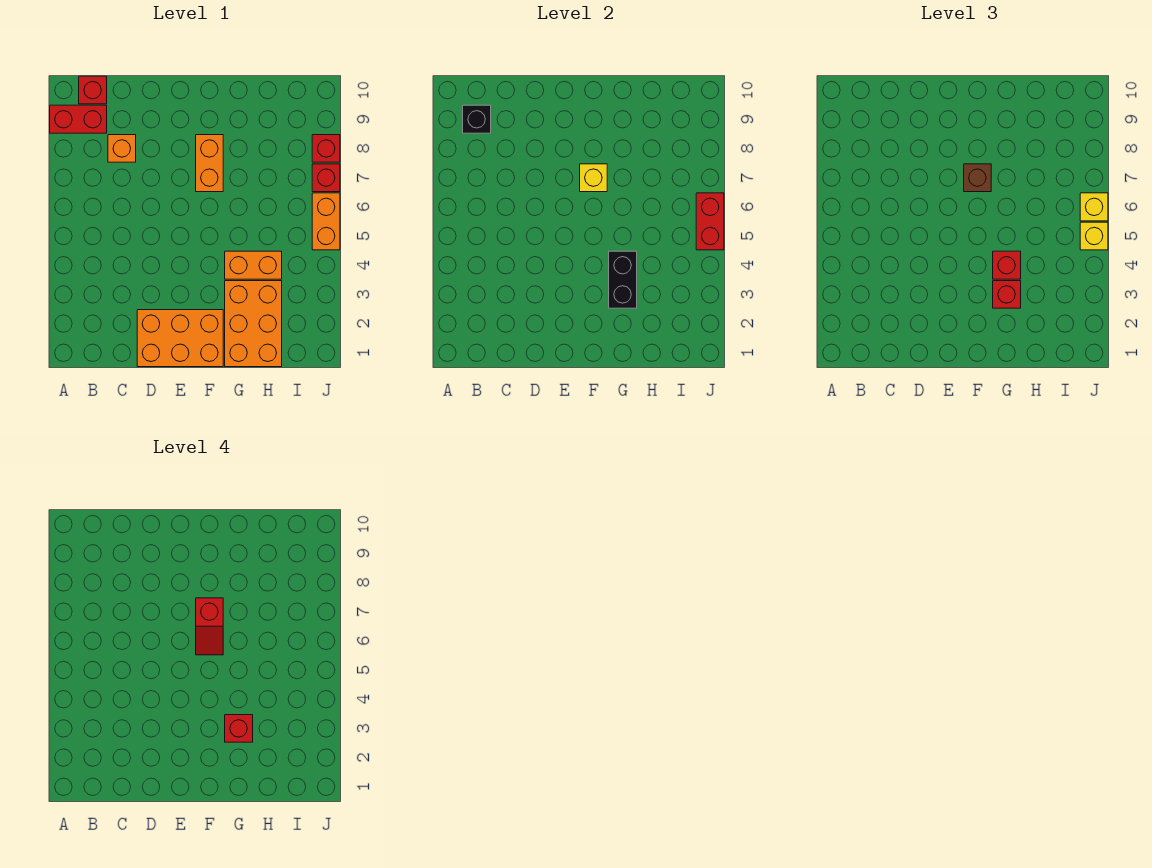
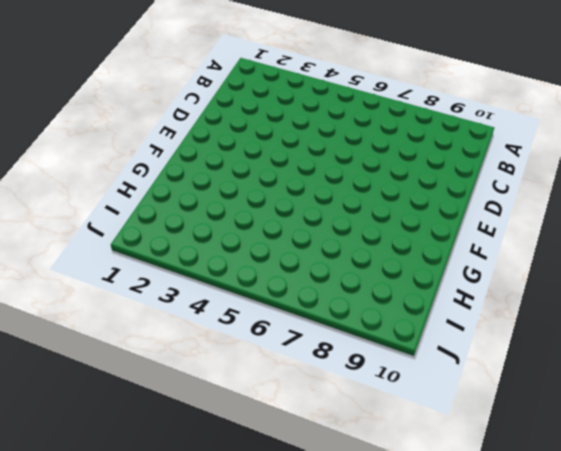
none -> red brick A9:B9 level 1
none -> red brick B10 level 1
none -> orange brick C8 level 1

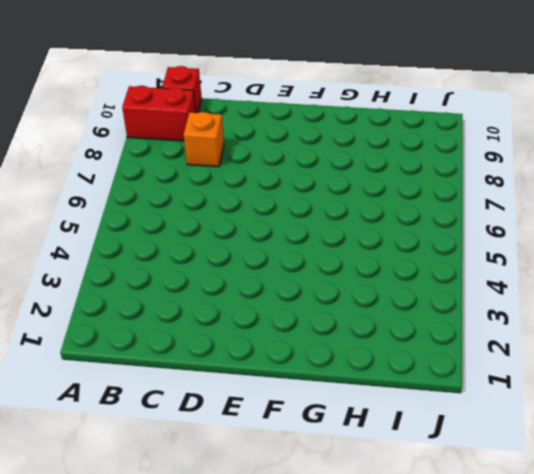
none -> orange brick D1:F2 level 1
none -> orange brick F7:F8 level 1
none -> orange brick G1:H3 level 1

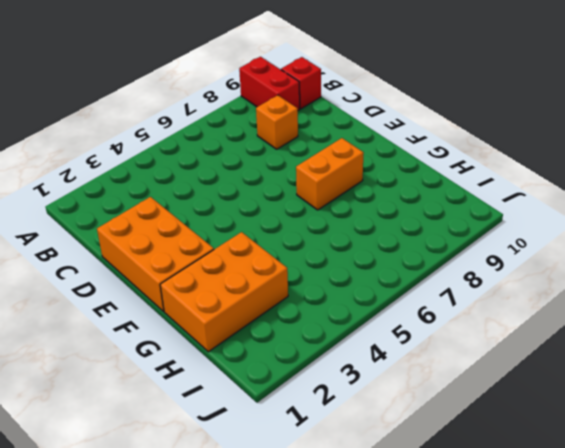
none -> orange brick G4:H4 level 1
none -> orange brick J5:J6 level 1
none -> red brick J7 level 1

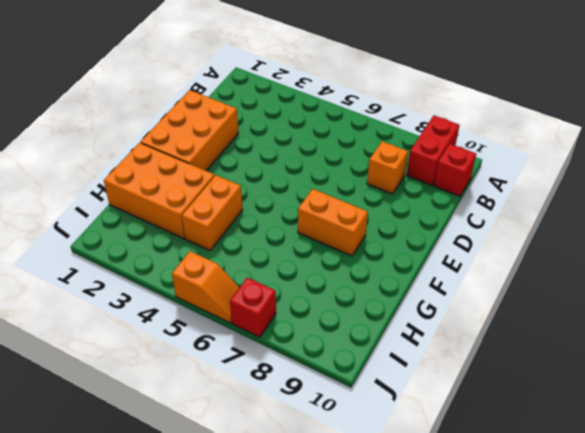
orange slope J5:J6 level 1 top 5 -> orange brick J5:J6 level 1
none -> red brick J8 level 1
none -> black brick B9 level 2
none -> yellow brick F7 level 2

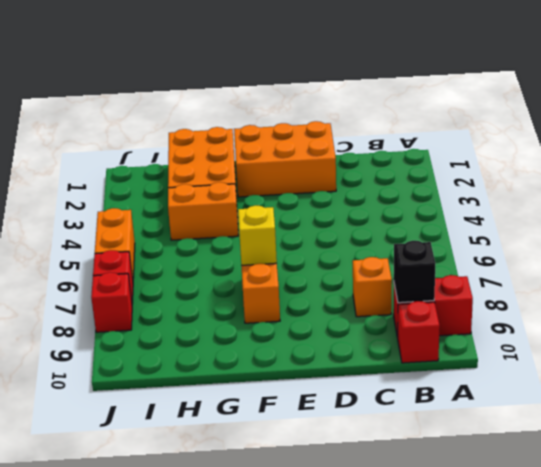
none -> black brick G3:G4 level 2
none -> red brick J5:J6 level 2
none -> brown brick F7 level 3

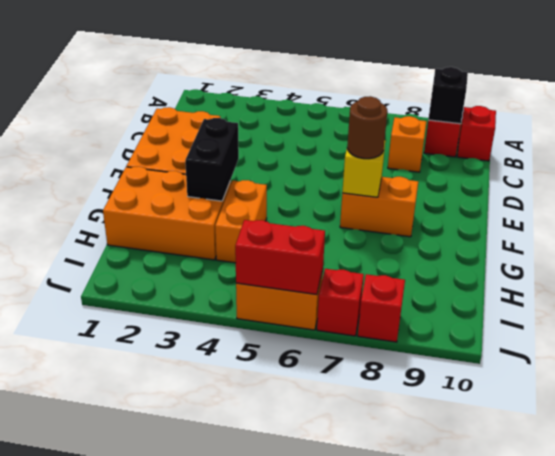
black brick F3:G3 level 2 -> black brick G3:G4 level 2
brown round brick F7 level 3 -> brown brick F7 level 3
none -> red brick G3 level 3
none -> red brick G4 level 3
none -> yellow brick J5 level 3

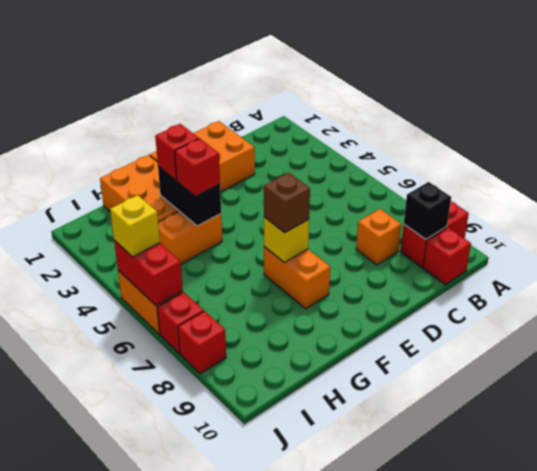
none -> yellow brick J6 level 3
none -> red slope F6:F7 level 4 top 7
none -> red brick G3 level 4

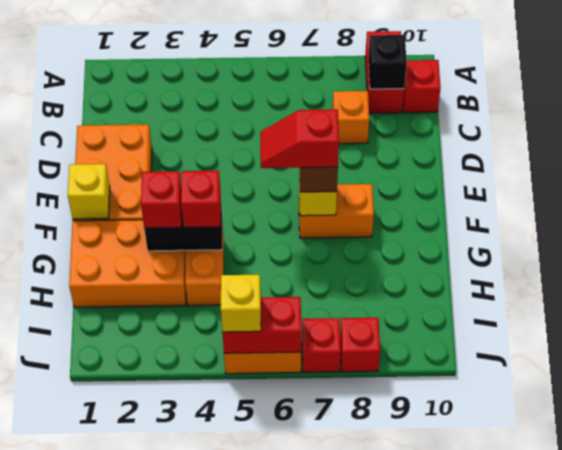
yellow brick F1 level 2 -> yellow brick J6 level 3
none -> red brick G3 level 4

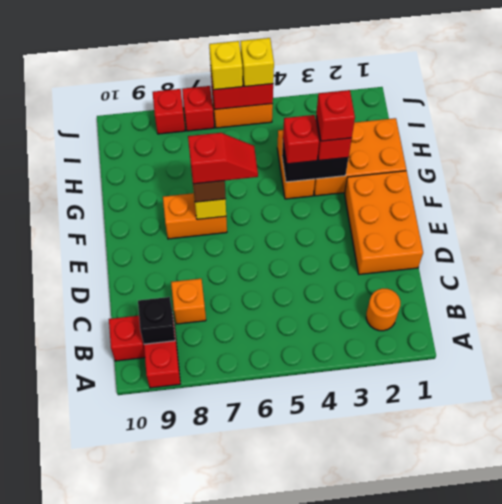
orange round brick B2 level 1 -> none

